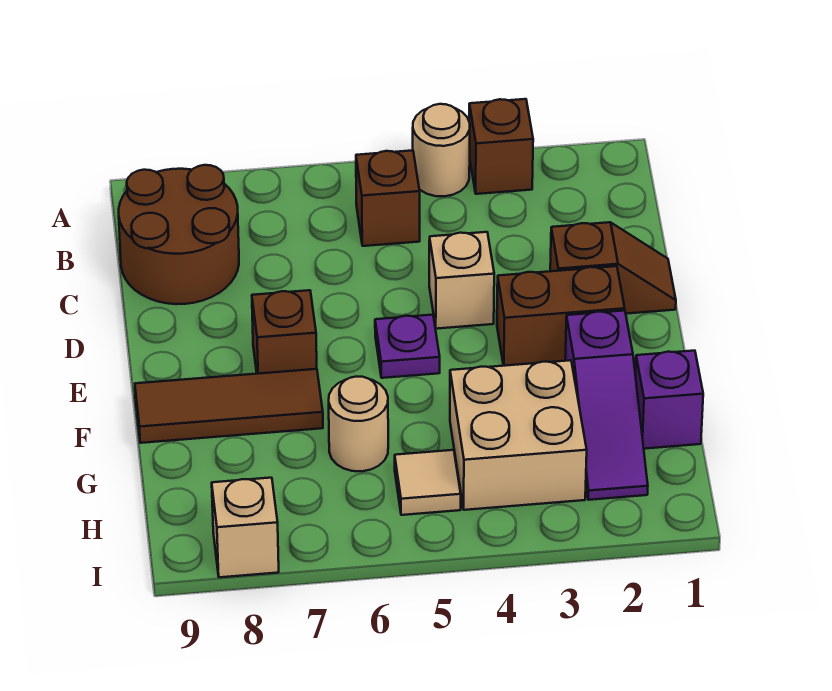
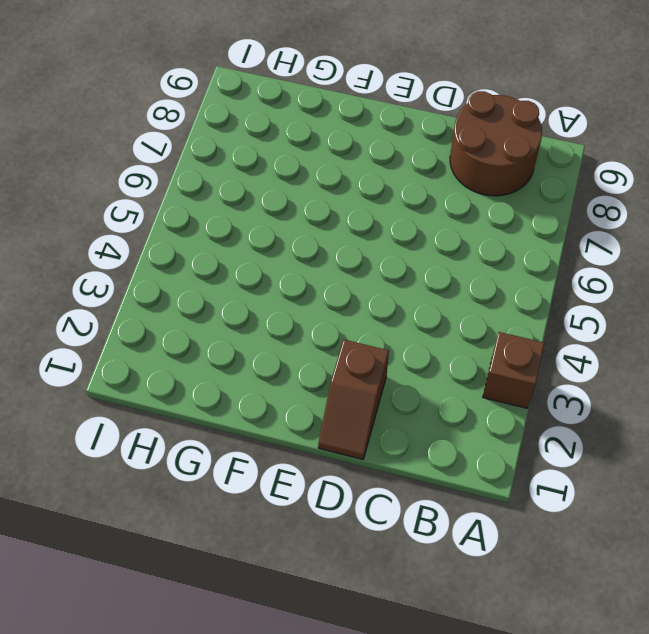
none -> tan round brick A4 level 1
none -> brown brick B5 level 1
none -> tan brick D4 level 1

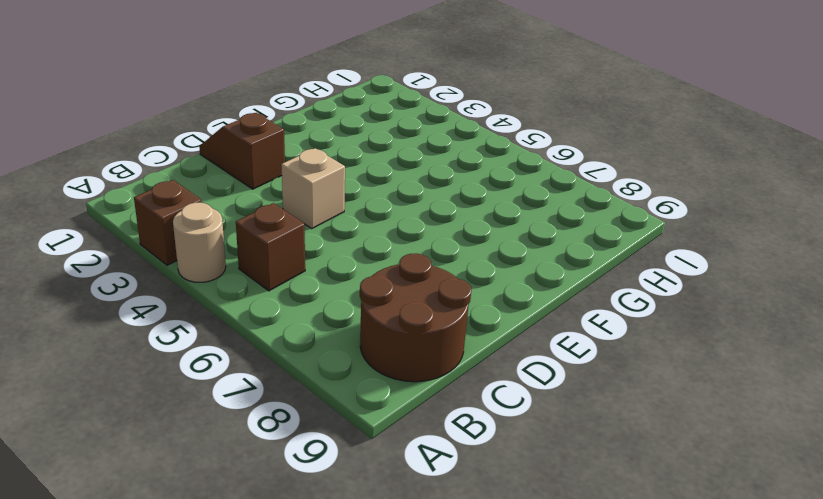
none -> brown brick E2:E3 level 1
none -> purple plate E5 level 1
none -> brown brick E7 level 1

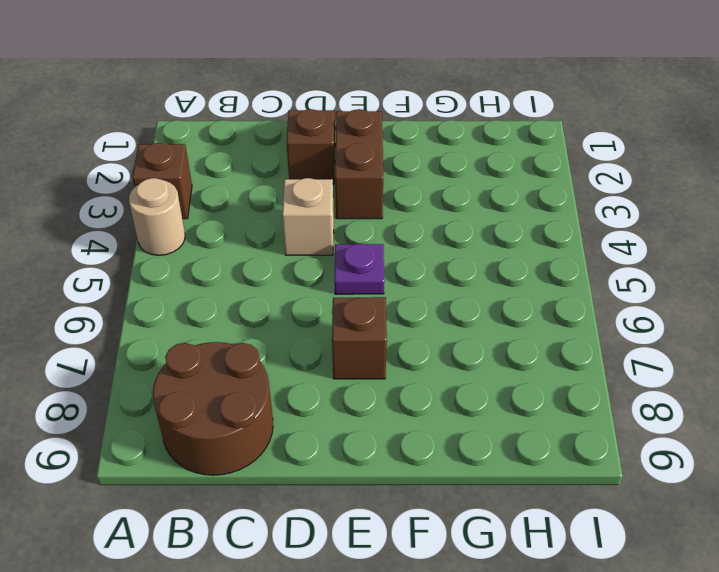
none -> brown brick B5 level 1
none -> purple slope F2:H2 level 1 top F
none -> brown tile F7:F9 level 1

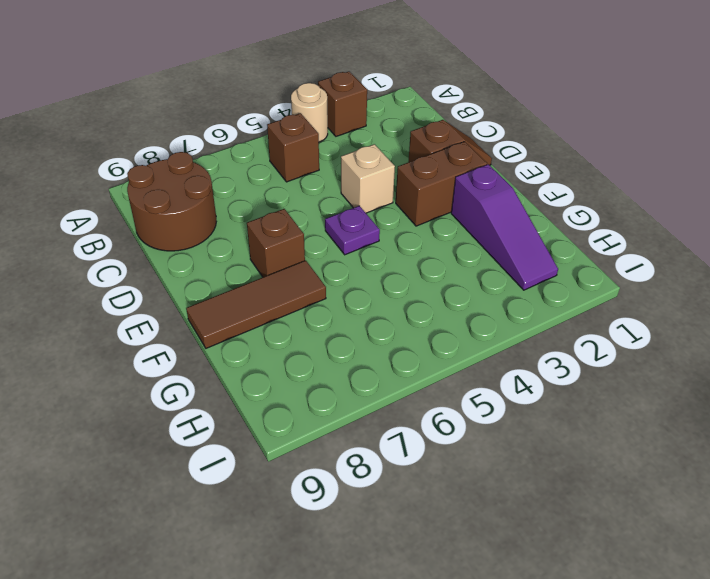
none -> purple brick G1 level 1
none -> tan brick G3:H4 level 1
none -> tan round brick G6 level 1

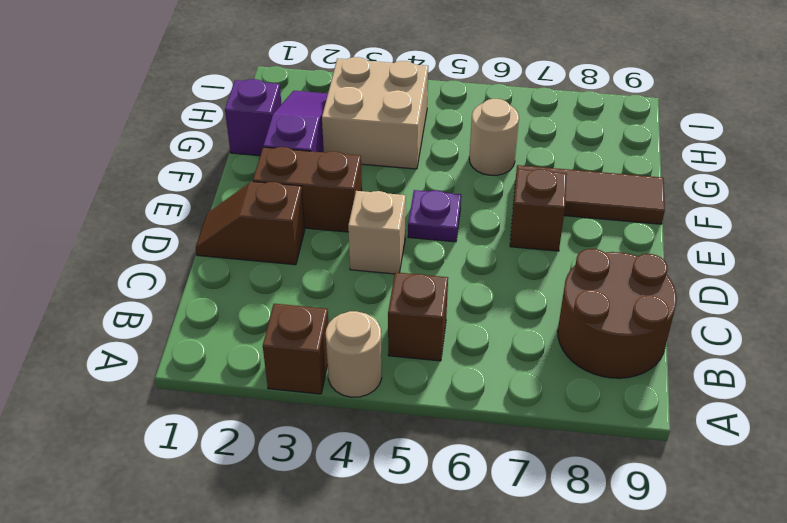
none -> tan tile H5 level 1
none -> tan brick I8 level 1

